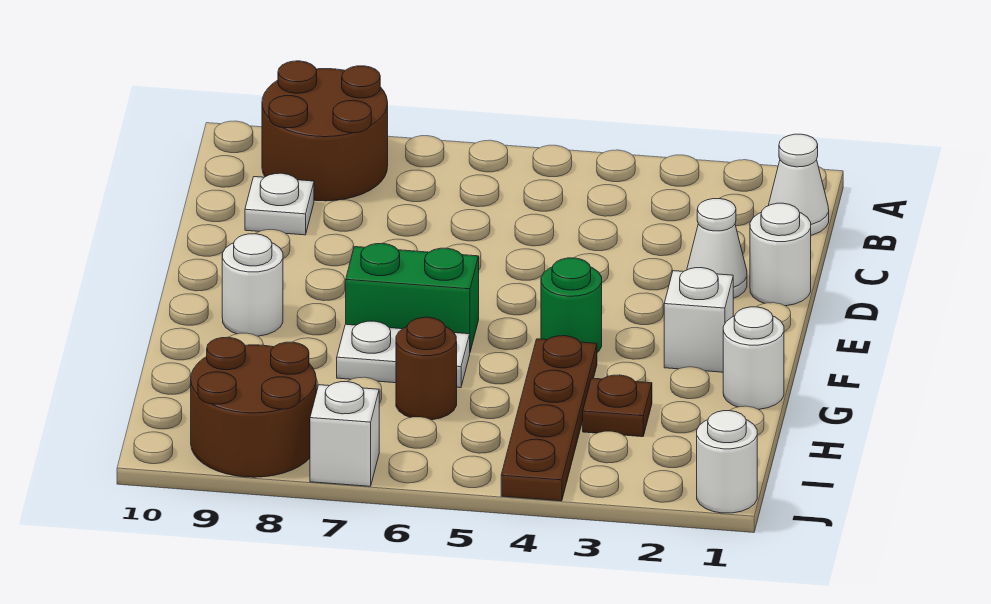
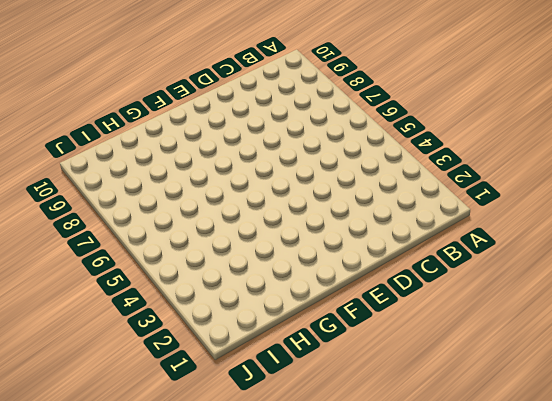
none -> brown round brick A8:B9 level 1
none -> white cone B1 level 1
none -> white plate C9 level 1

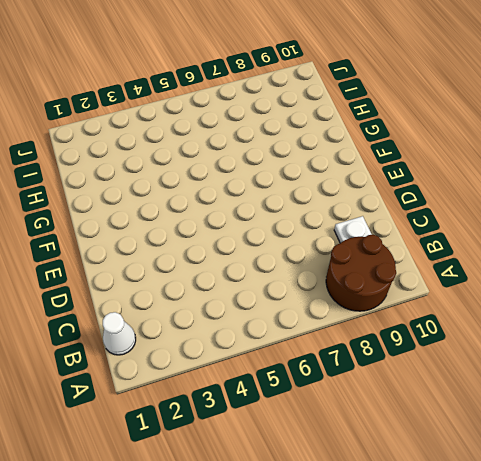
none -> white round brick D1 level 1
none -> white cone D2 level 1
none -> white brick F2 level 1

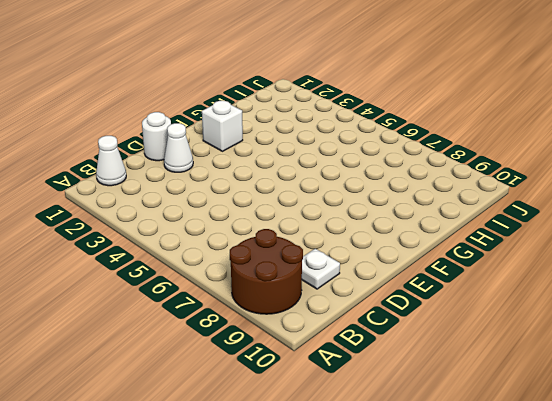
none -> green round brick F4 level 1
none -> green brick F6:F7 level 1
none -> white round brick F9 level 1

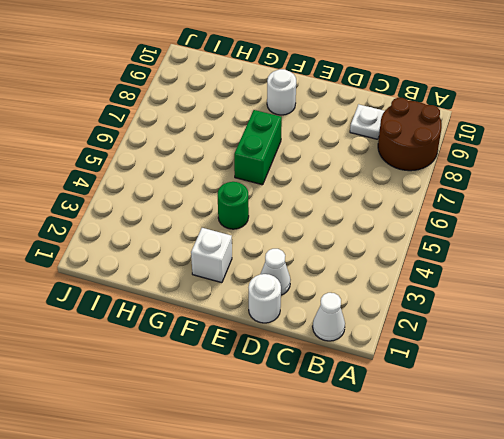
none -> white round brick G1 level 1
none -> brown plate G4:J4 level 1
none -> white plate G6:G7 level 1

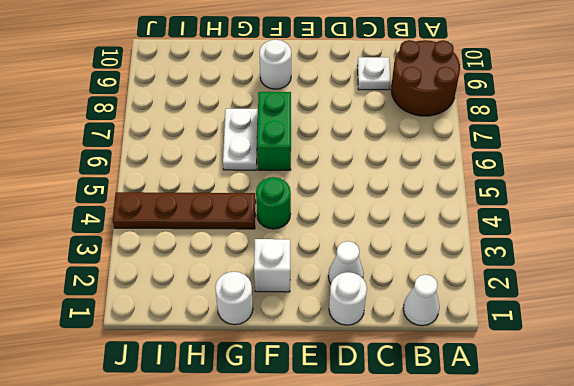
none -> brown plate H3 level 1
none -> brown round brick H6 level 1
none -> brown round brick I8:J9 level 1

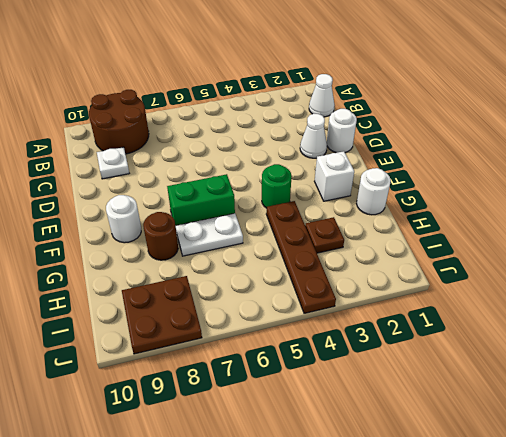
brown round brick G8 level 1 -> brown round brick H6 level 1
brown plate I8:J9 level 1 -> brown round brick I8:J9 level 1
none -> white round brick J1 level 1
none -> white brick J7 level 1

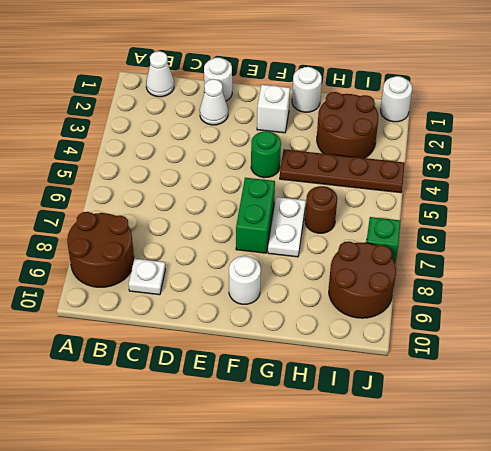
brown round brick H2:I3 level 1 -> brown plate H3 level 1
green brick J7 level 1 -> white brick J7 level 1

